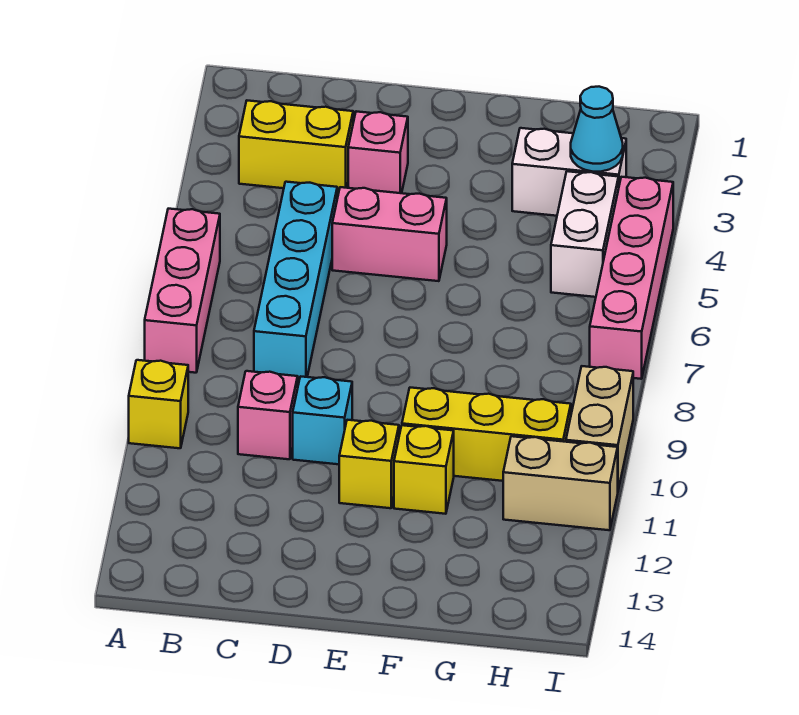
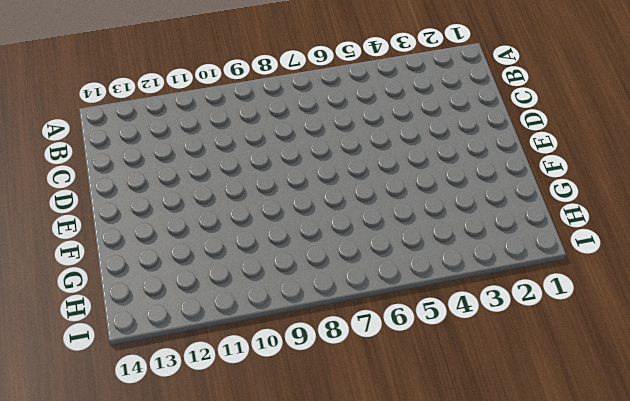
none -> pink brick A6:A8 level 1
none -> yellow brick A10 level 1
none -> yellow brick B3:C3 level 1

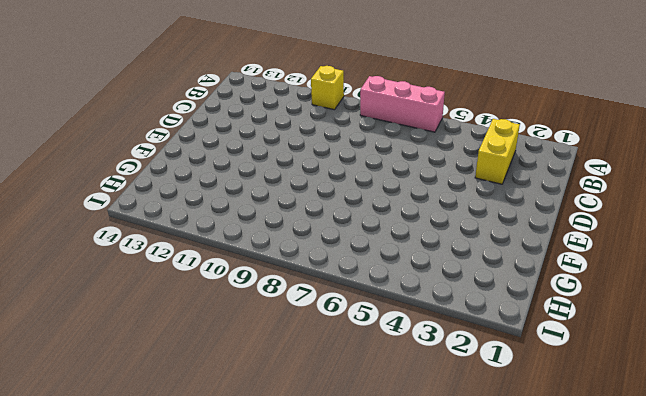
none -> cyan brick C5:C8 level 1
none -> pink brick C10 level 1
none -> pink brick D3 level 1

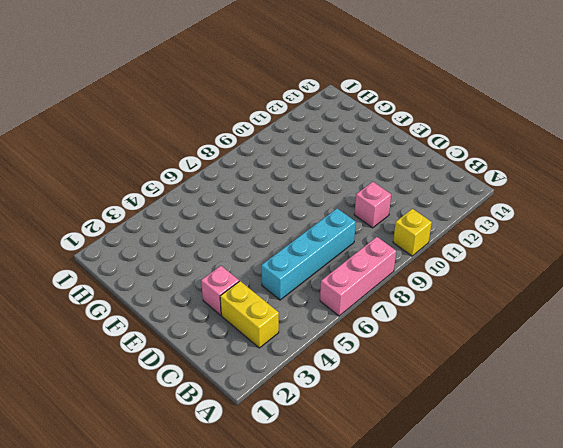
none -> pink brick D5:E5 level 1
none -> cyan brick D10 level 1
none -> yellow brick E11 level 1

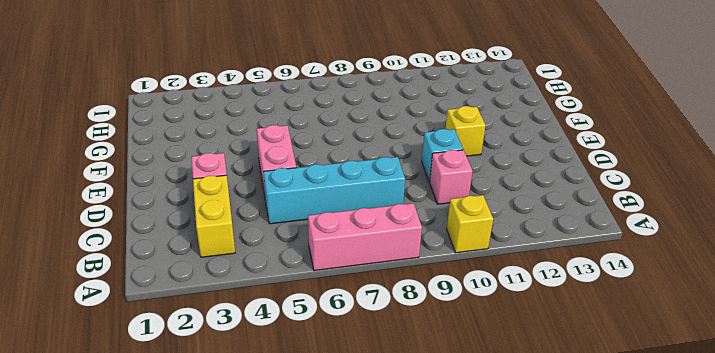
none -> yellow brick F10:H10 level 1
none -> yellow brick F11 level 1
none -> white brick G3:H3 level 1

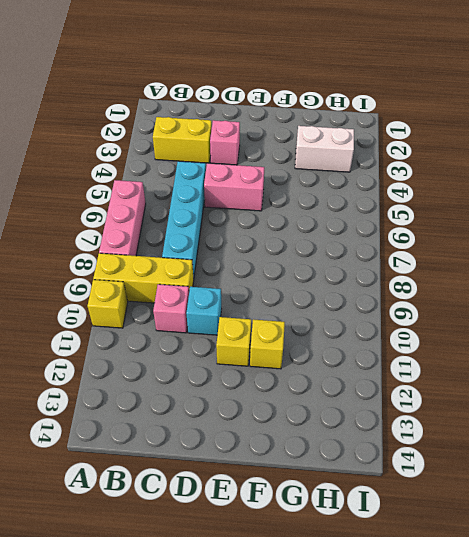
yellow brick A9:C9 level 1 -> yellow brick F10:H10 level 1
none -> white brick H4:H5 level 1
none -> tan brick H11:I11 level 1
none -> pink brick I4:I7 level 1

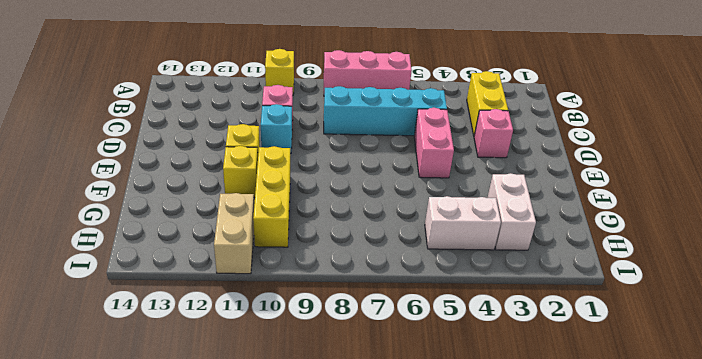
none -> pink brick I4:I7 level 1
none -> tan brick I9:I10 level 1
none -> cyan cone H3 level 2

